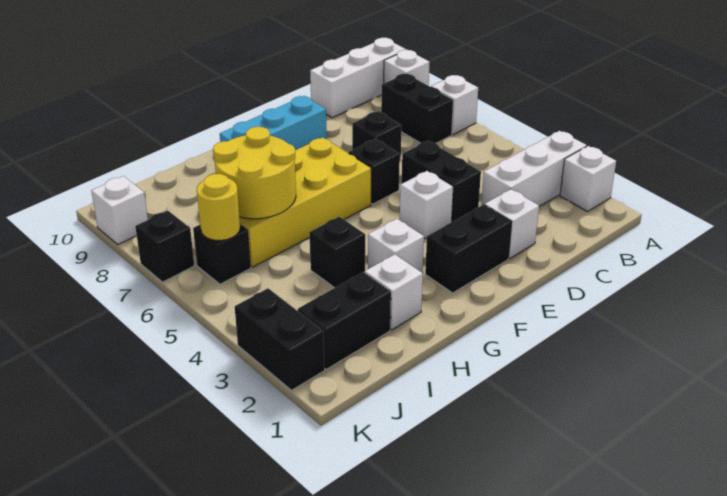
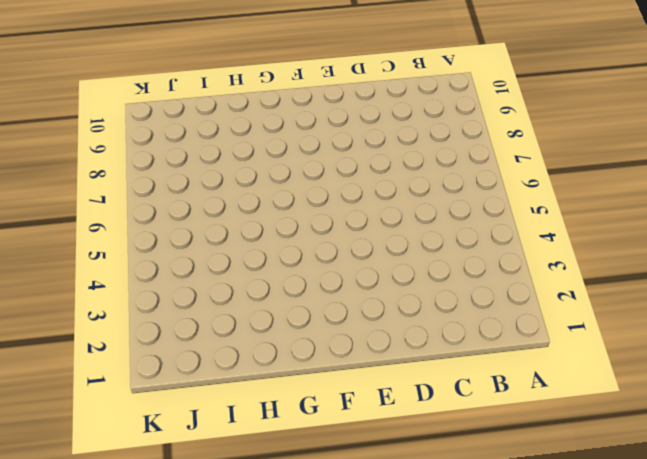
none -> white brick A2 level 1
none -> white brick A3:C3 level 1
none -> white brick A7 level 1

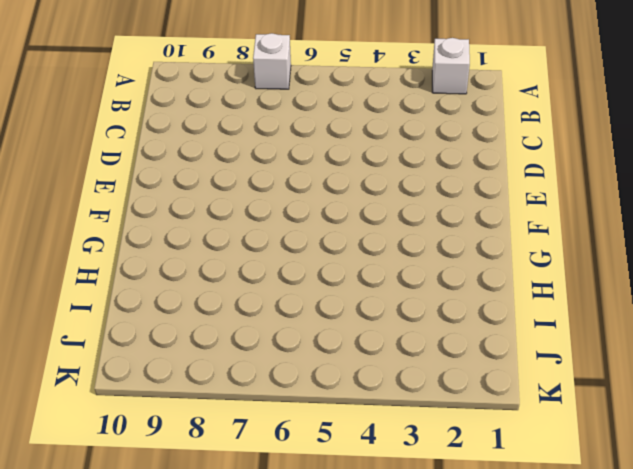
none -> white brick A3:C3 level 1
none -> white brick A9 level 1
none -> white brick A10:C10 level 1

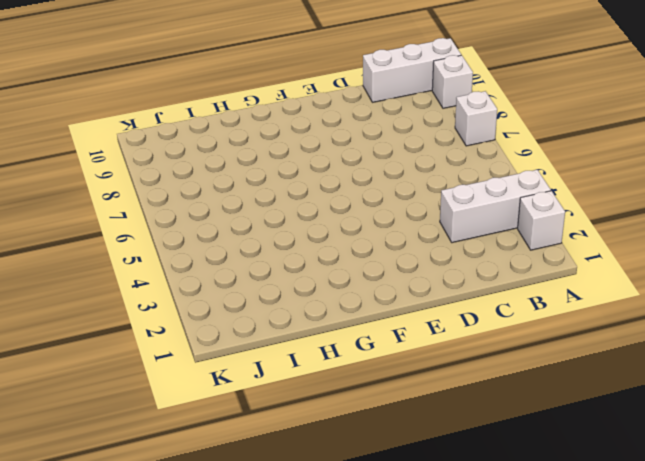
none -> black brick B7:B8 level 1
none -> white brick D2 level 1
none -> black brick D4:D5 level 1

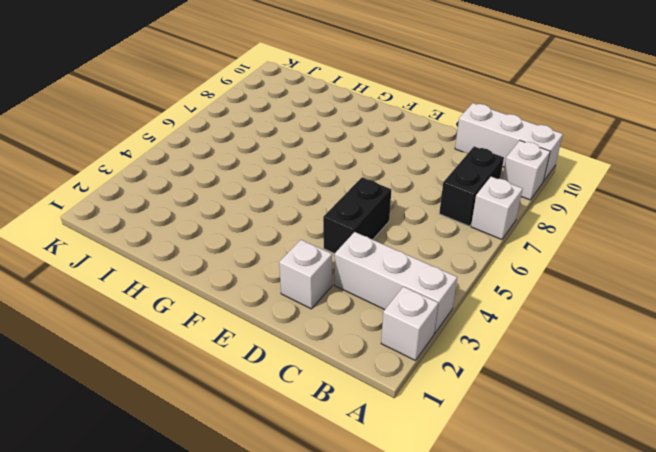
none -> black brick D7 level 1
none -> black brick E2:F2 level 1
none -> white brick E4 level 1

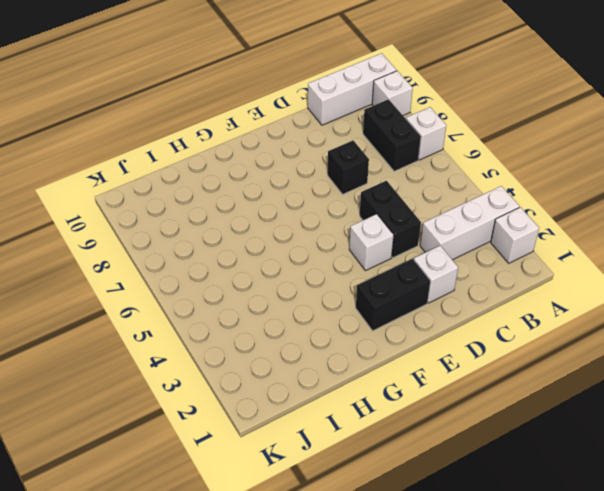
none -> black brick E6 level 1
none -> cyan brick E9:G9 level 1
none -> yellow brick F6:I7 level 1

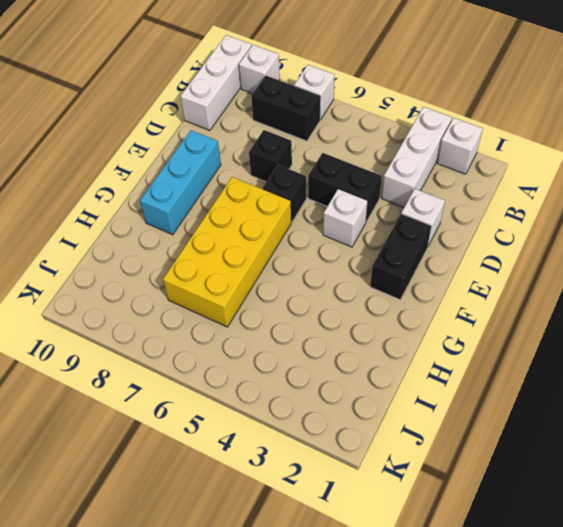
none -> white brick G3 level 1
none -> white brick H2 level 1
none -> black brick H4 level 1

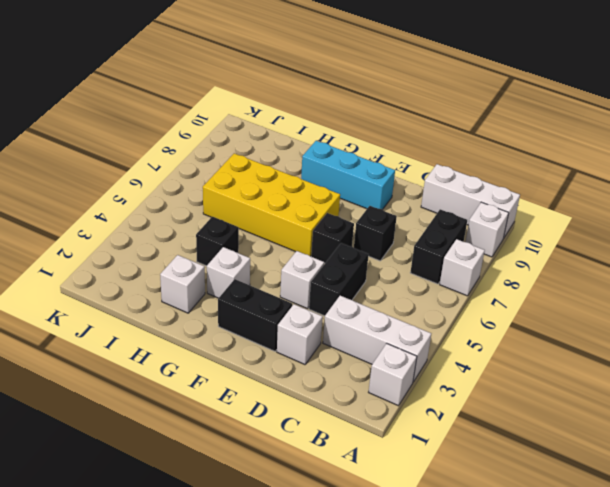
none -> black brick I2:J2 level 1
none -> black brick J6 level 1
none -> black brick K2:K3 level 1

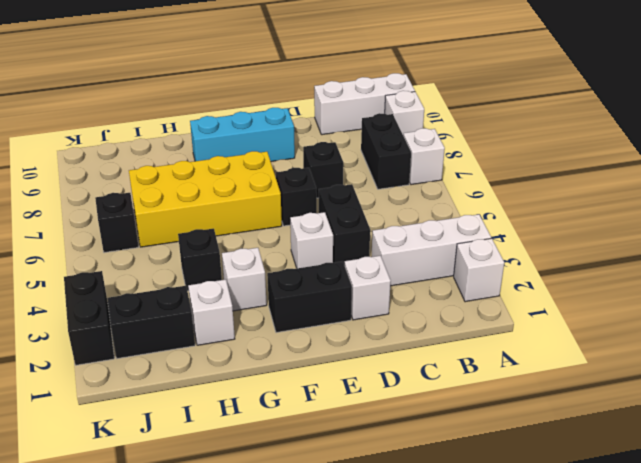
none -> black brick K7 level 1
none -> white brick K9 level 1
none -> yellow round brick H6:I7 level 2

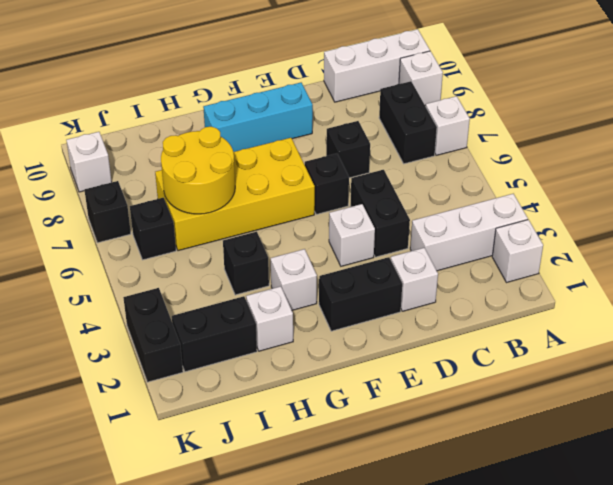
none -> yellow round brick J6 level 2

